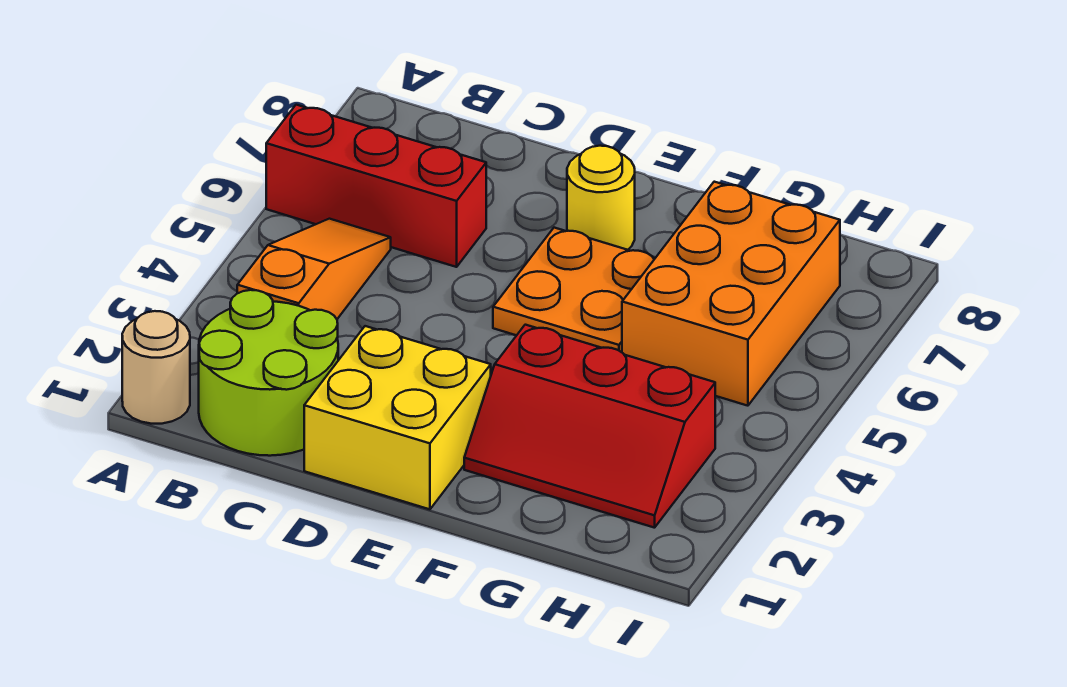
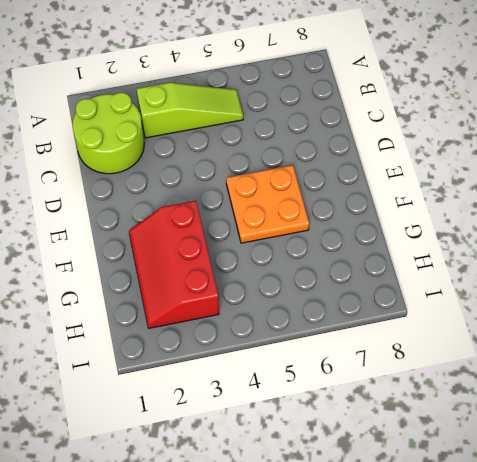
lime slope B3:B5 level 1 top 3 -> orange slope B3:B5 level 1 top 3
none -> tan round brick A1 level 1
none -> red brick A6:C6 level 1

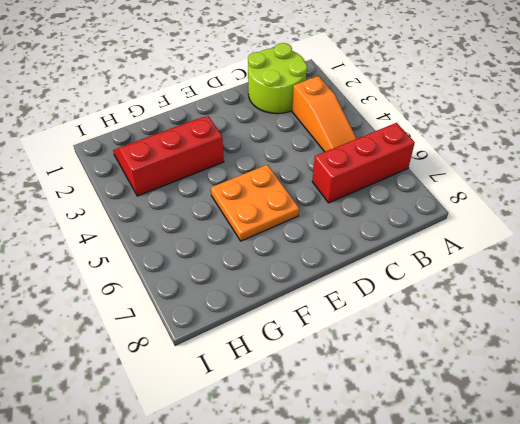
none -> tan round brick A1 level 1
none -> yellow brick D1:E2 level 1

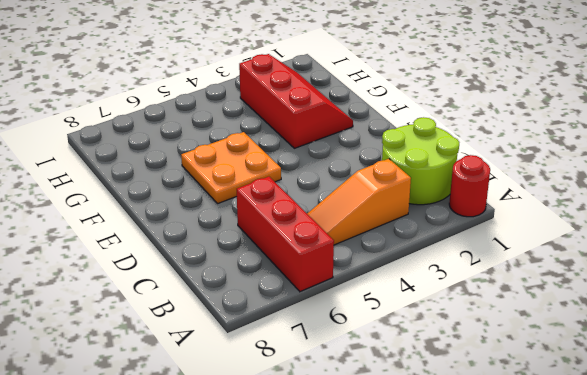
red round brick A1 level 1 -> tan round brick A1 level 1
none -> yellow brick D1:E2 level 1
none -> yellow round brick E7 level 1

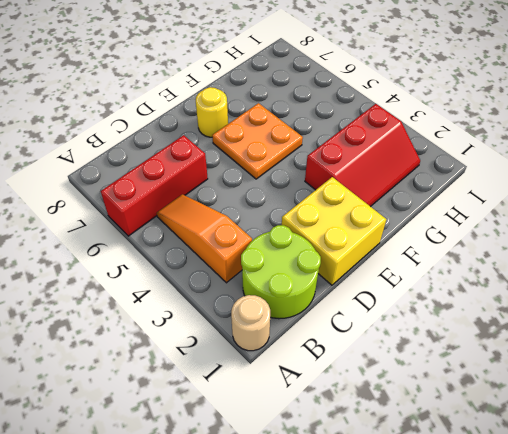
none -> orange brick G5:H7 level 1

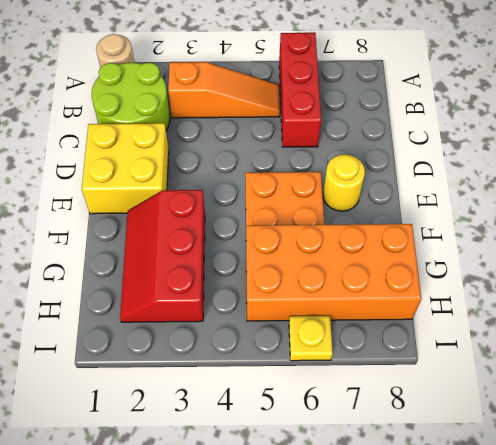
orange brick G5:H8 level 1 -> orange brick G5:H7 level 1
yellow plate I6 level 1 -> none

